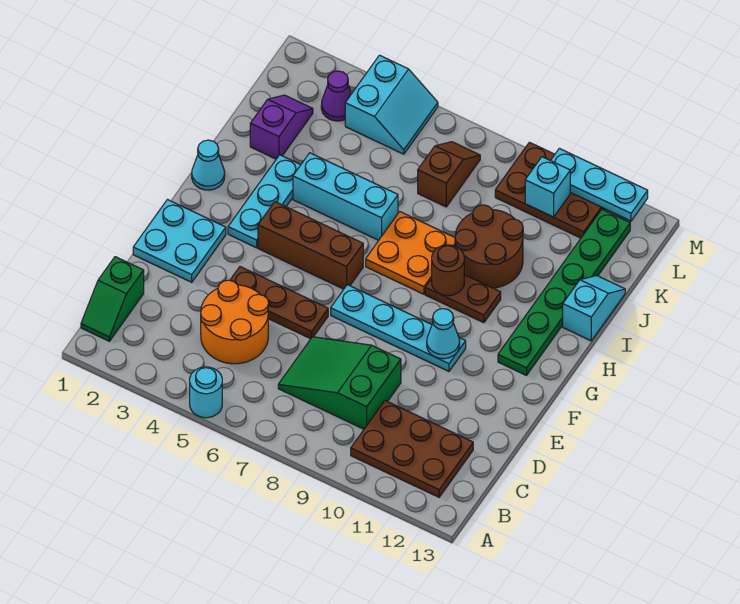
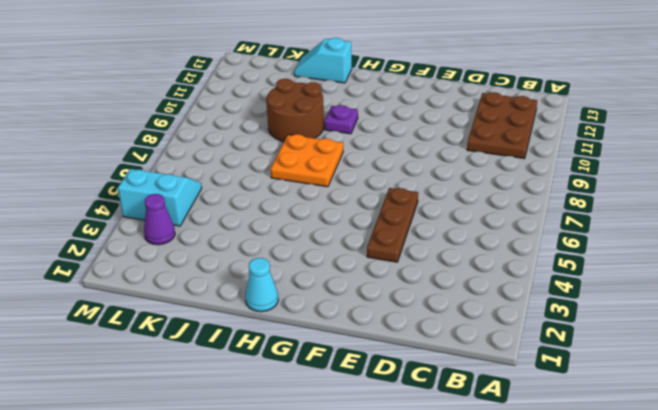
purple plate H10 level 1 -> brown plate H9:H10 level 1
none -> cyan round brick A5 level 1
none -> green slope B1:C1 level 1 top C
none -> orange round brick C4:D5 level 1

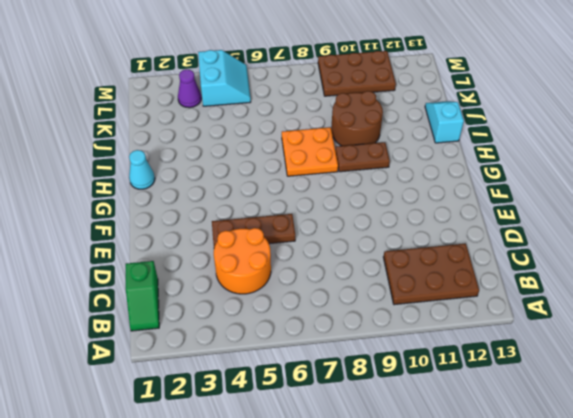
none -> cyan round brick A5 level 1
none -> green slope C7:D9 level 1 top 9
none -> cyan plate E1:F2 level 1

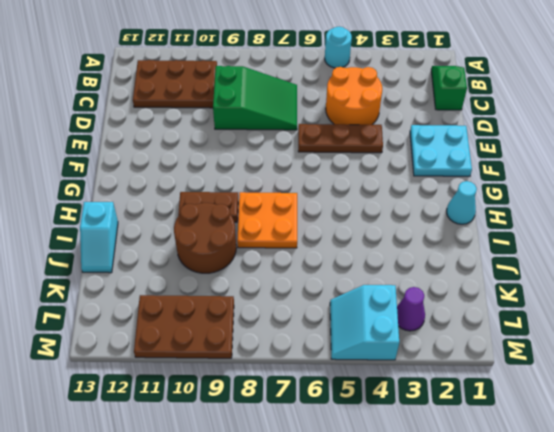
none -> cyan plate F7:F10 level 1
none -> cyan plate G3:I3 level 1
none -> brown brick G4:G6 level 1

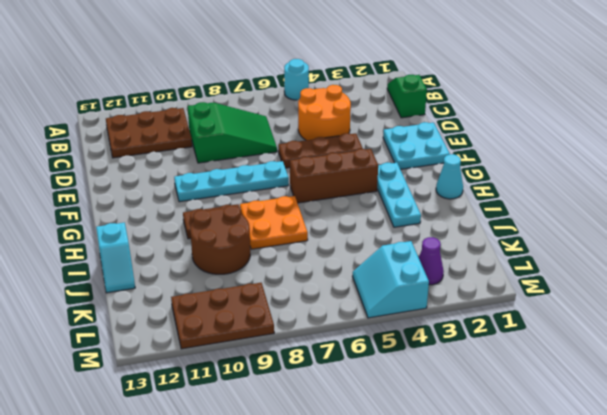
none -> green plate G12:L12 level 1
none -> cyan brick I4:I6 level 1
none -> purple slope J2:K2 level 1 top J

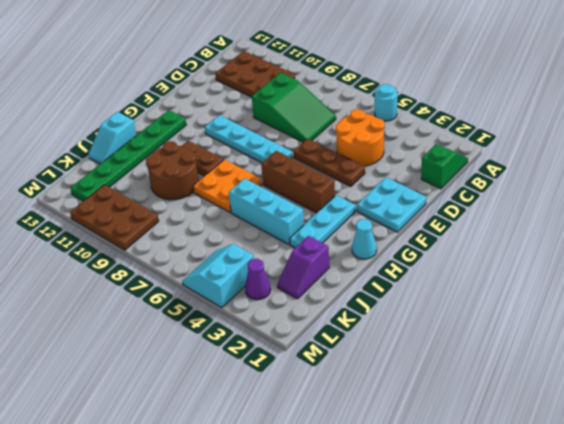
none -> brown slope K7:L7 level 1 top K
none -> cyan cone F10 level 2
none -> brown round brick H9 level 2

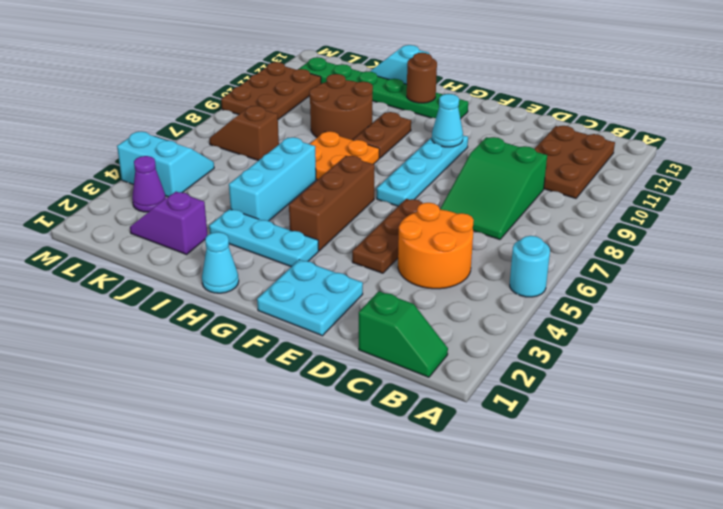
brown round brick H12 level 2 -> brown round brick H9 level 2
none -> cyan brick L10 level 2
none -> cyan plate M10:M12 level 2

